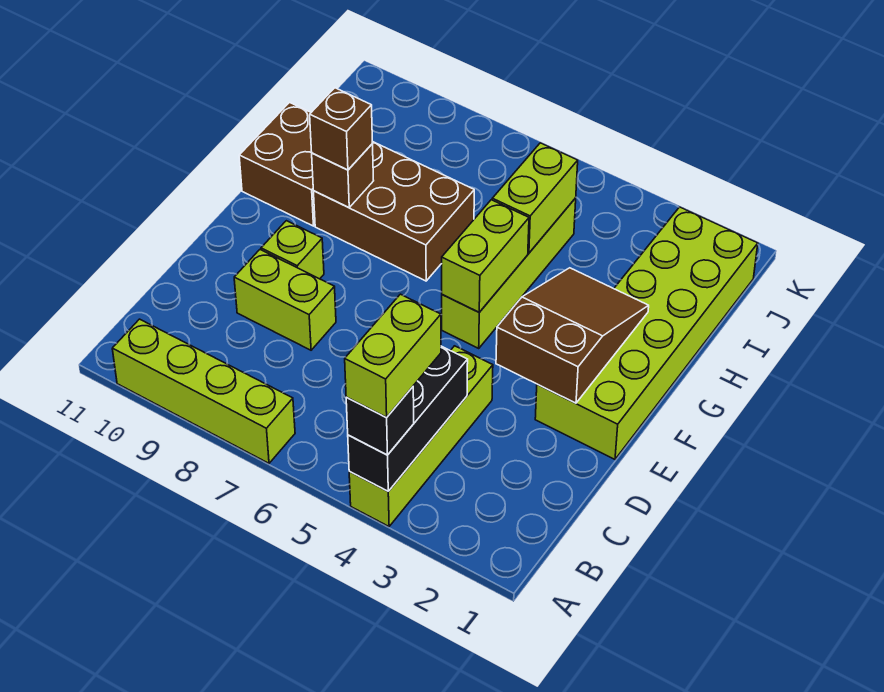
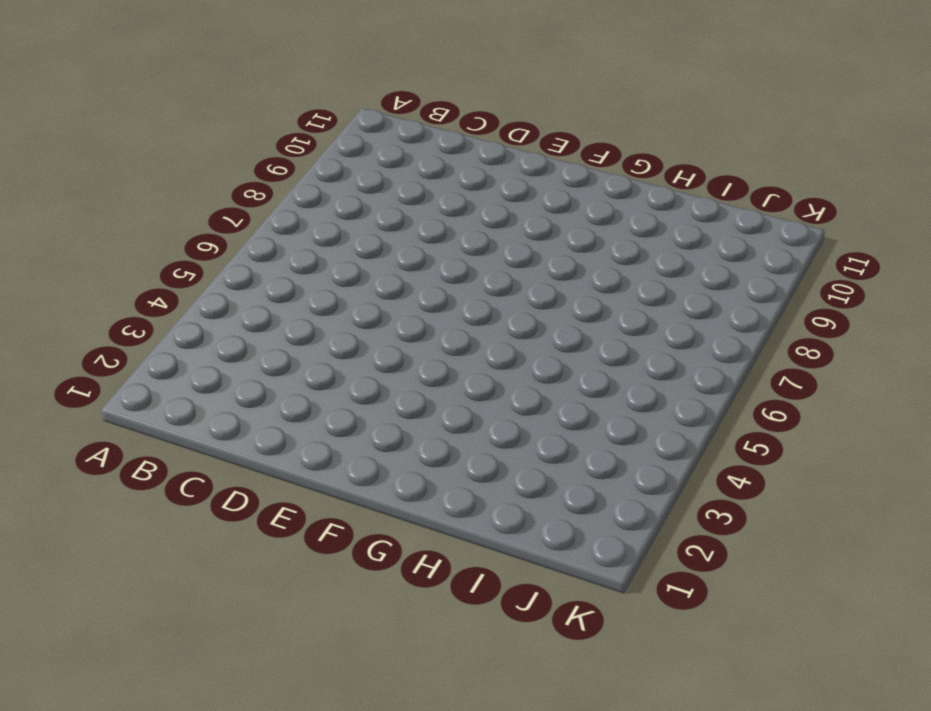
none -> lime brick A4:D4 level 1
none -> lime brick A7:A10 level 1
none -> lime brick D8:D9 level 1

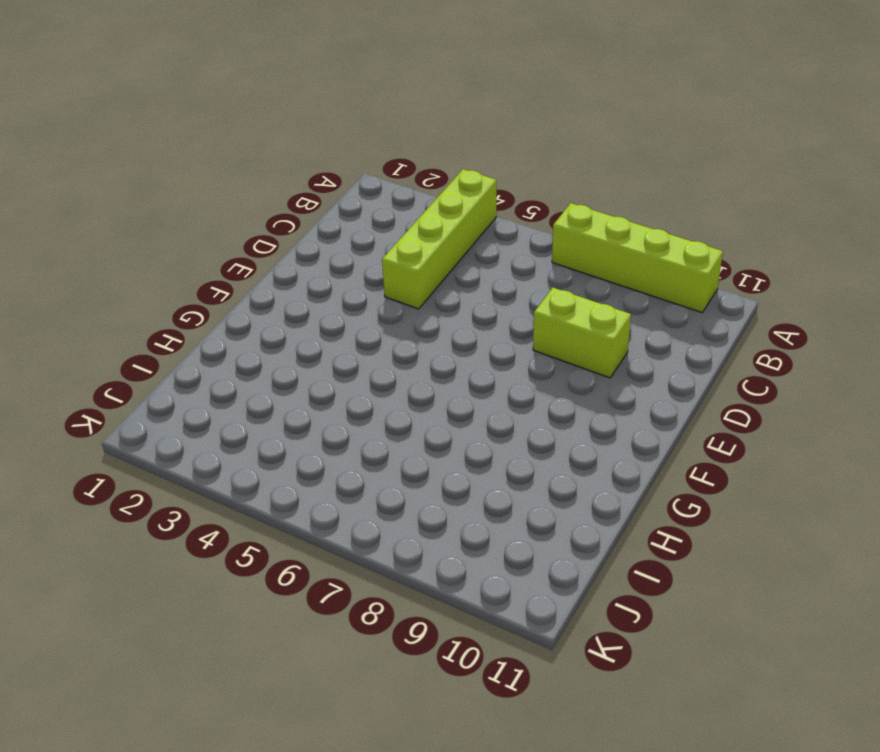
none -> lime brick E1:J2 level 1
none -> lime brick E9 level 1
none -> lime brick F5:I5 level 1

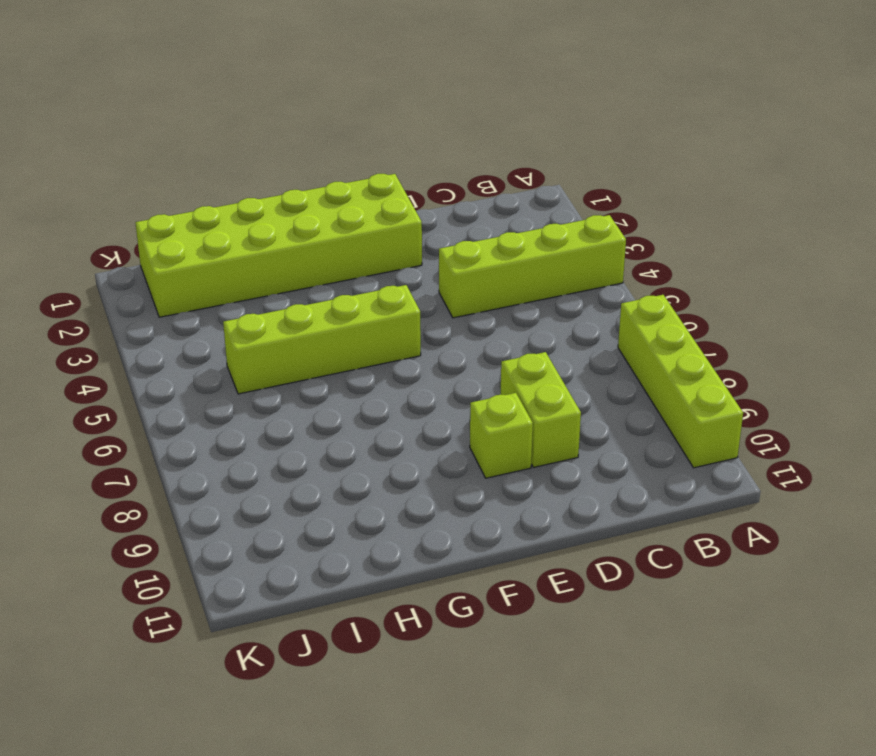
none -> brown brick G7:H9 level 1
none -> brown brick G10:H11 level 1
none -> black brick A4:C4 level 2

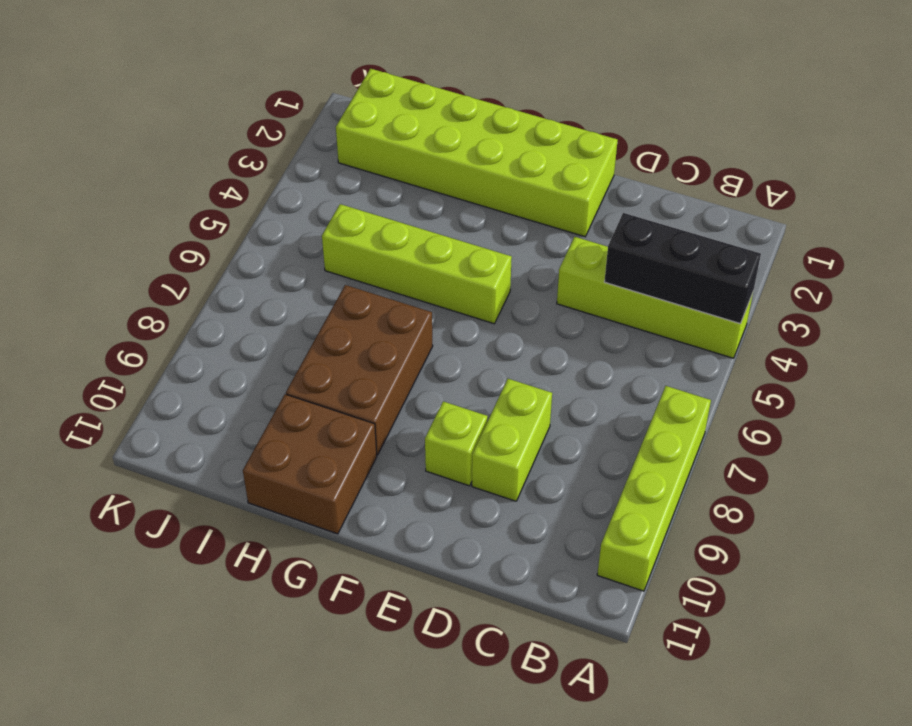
none -> brown slope E2:G3 level 2 top E
none -> lime brick F5:G5 level 2
none -> brown brick G9 level 2

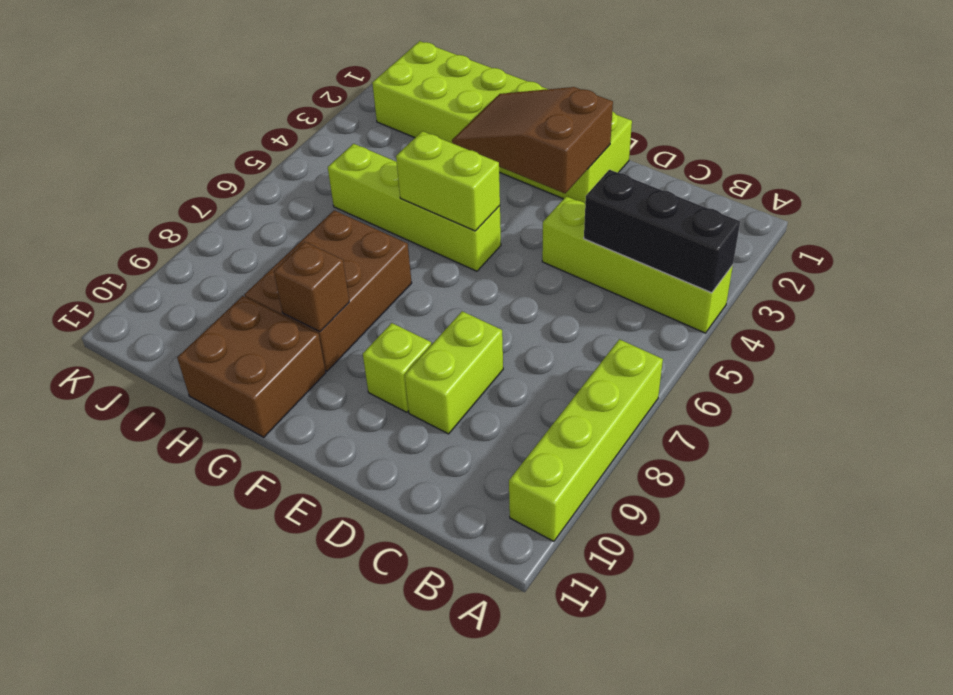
none -> lime brick H5:I5 level 2
none -> black brick A4 level 3
none -> brown brick G9 level 3

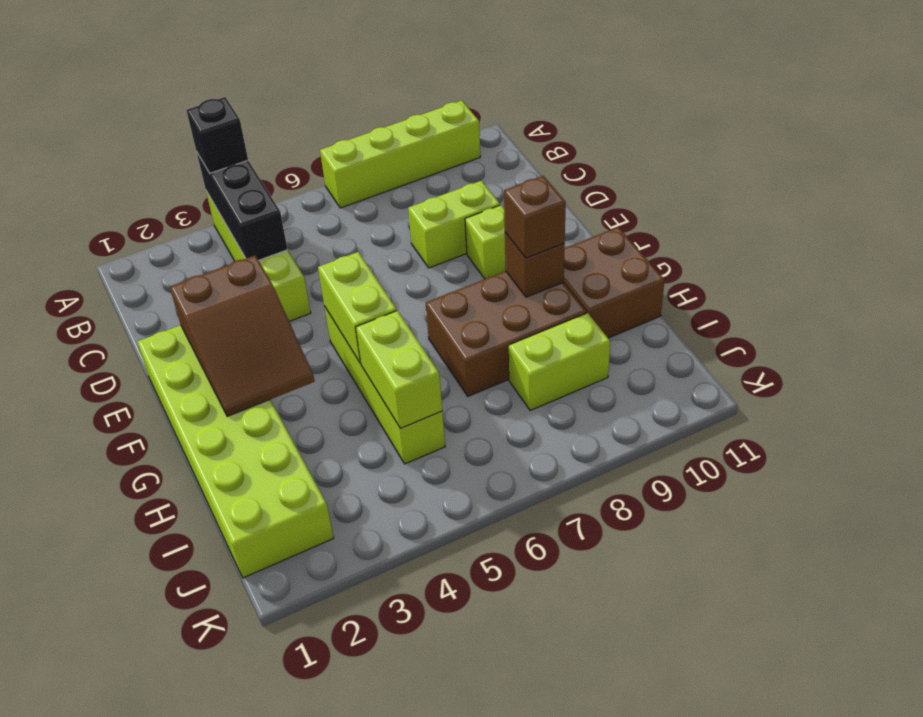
lime brick I8:I9 level 1 -> lime brick A4:B4 level 4

